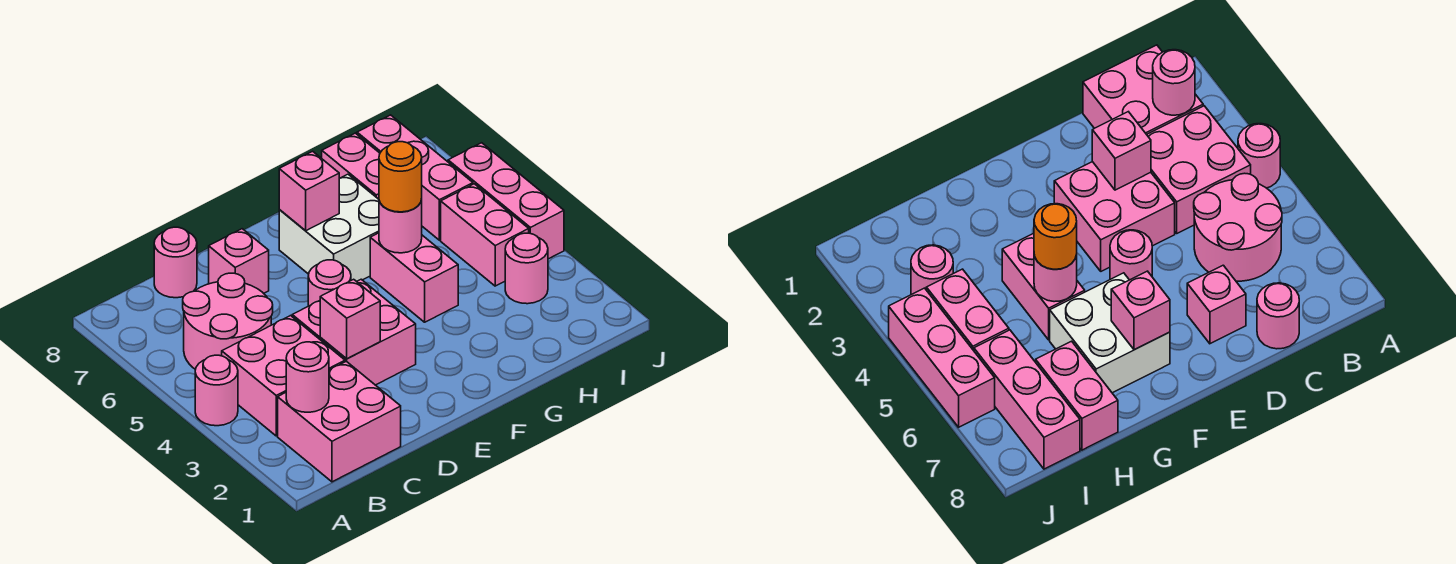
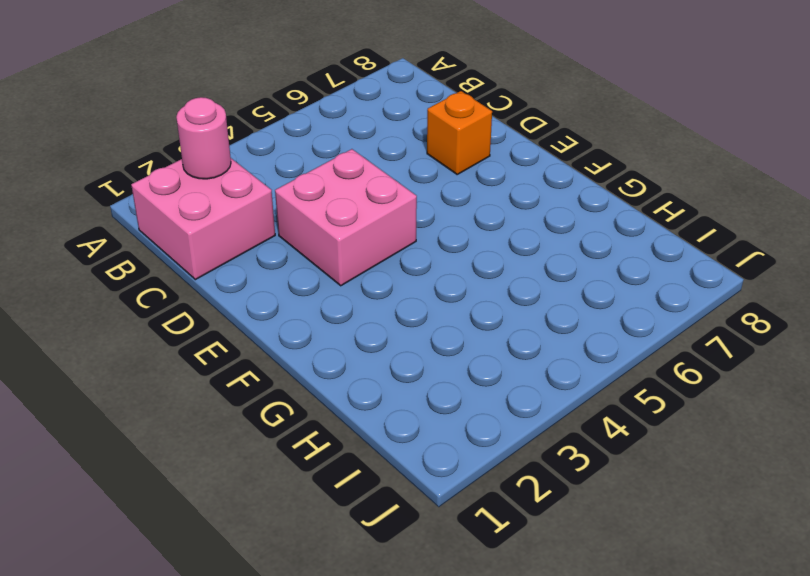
orange brick D7 level 1 -> pink brick D7 level 1
none -> pink round brick A4 level 1
none -> pink brick B3:C4 level 1
none -> pink round brick B5:C6 level 1

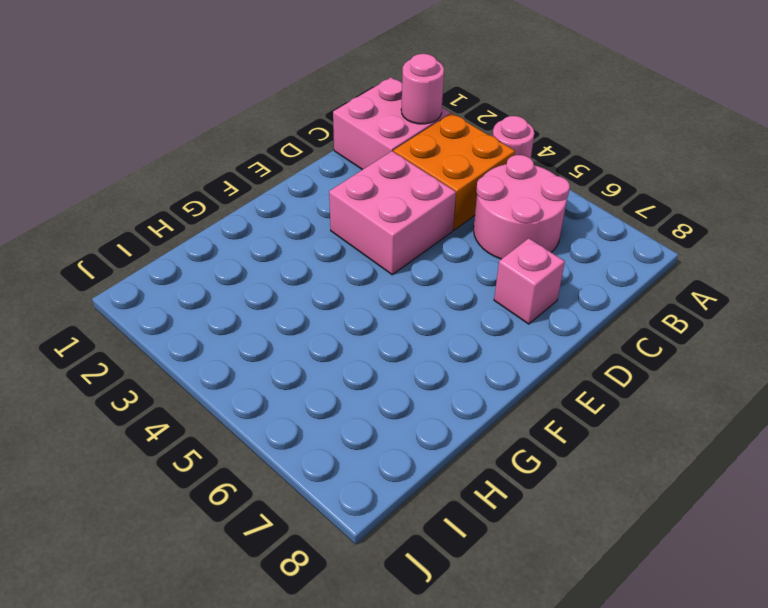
orange brick B3:C4 level 1 -> pink brick B3:C4 level 1
none -> pink round brick C8 level 1
none -> pink round brick E5 level 1
none -> white brick F6:G7 level 1

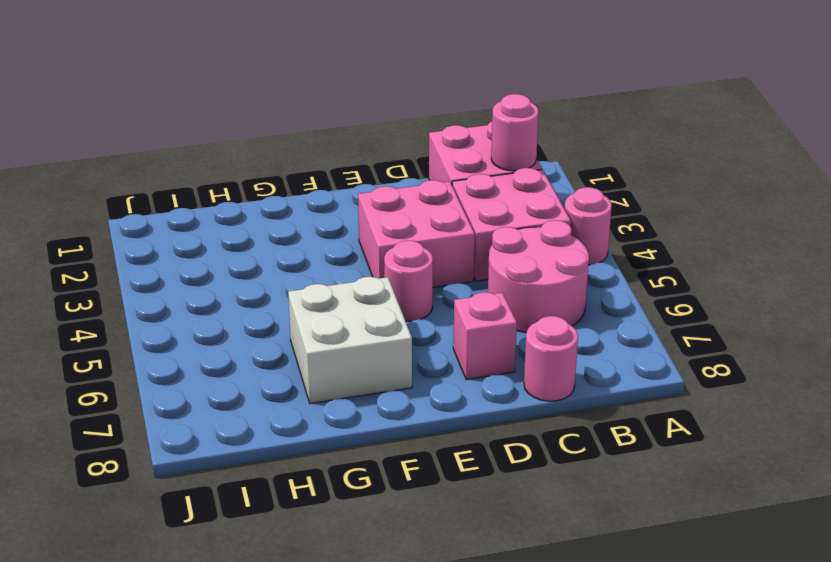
none -> pink brick G4:G5 level 1
none -> pink brick H7:H8 level 1
none -> pink round brick I3 level 1

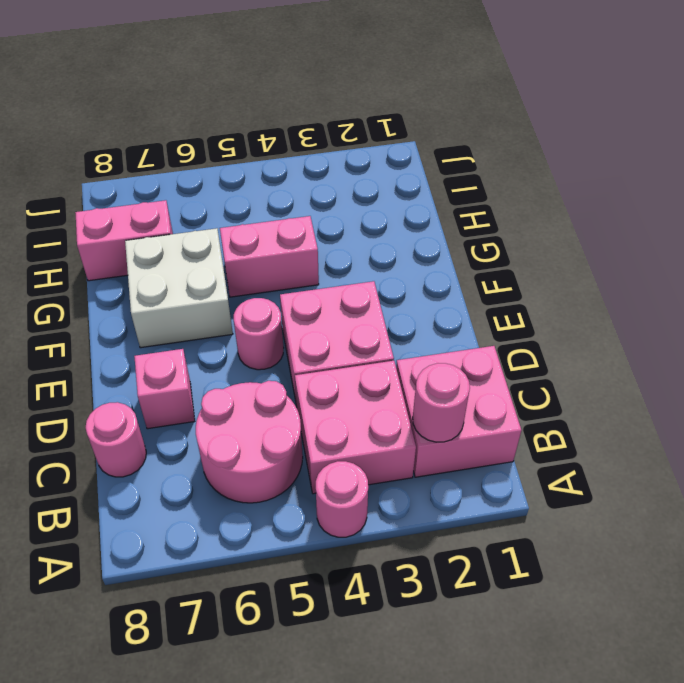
none -> pink round brick I3 level 1
none -> pink brick I4:I5 level 1
none -> pink brick I6:I8 level 1

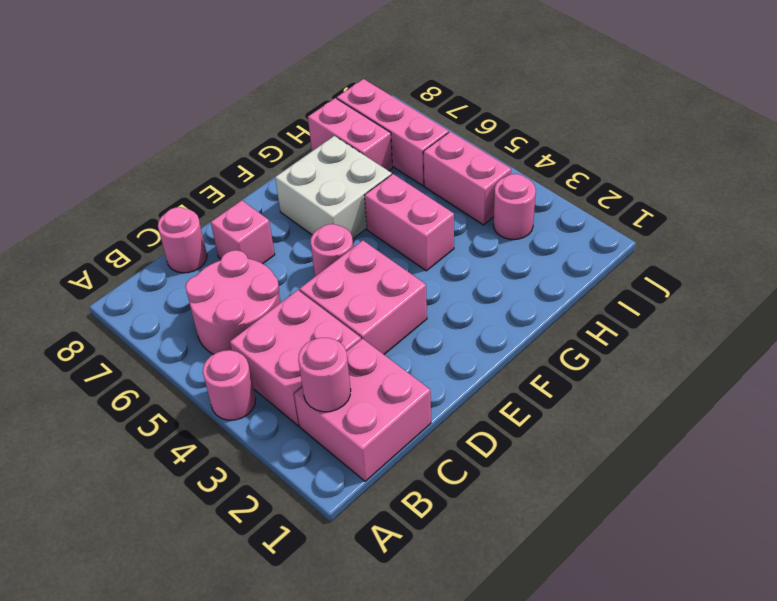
none -> pink brick J4:J6 level 1
none -> pink brick D3 level 2
none -> pink brick F7 level 2

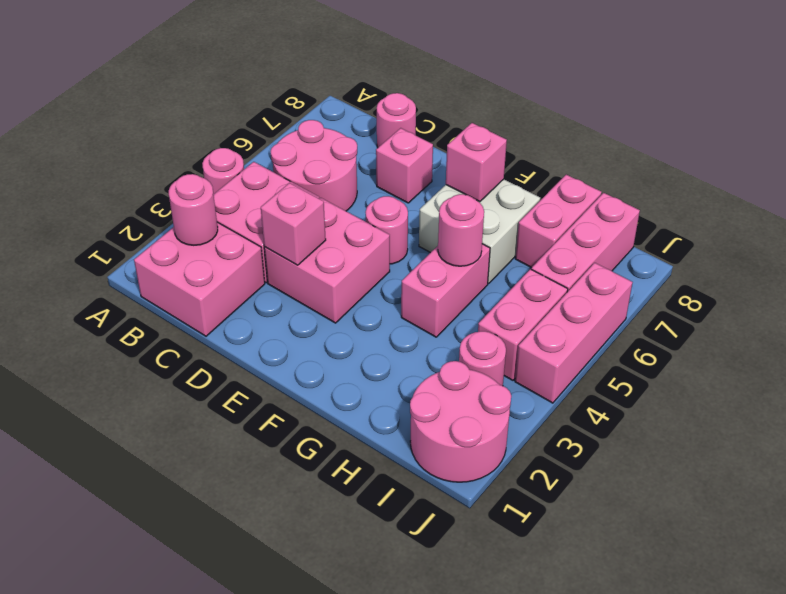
pink round brick I1:J2 level 1 -> none
none -> orange round brick G5 level 3

